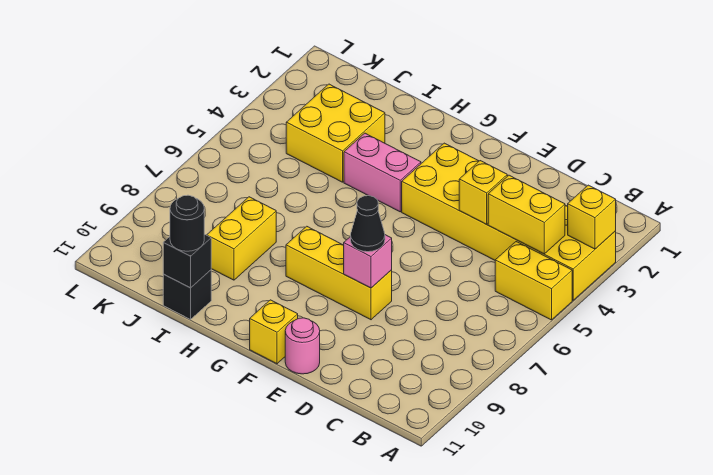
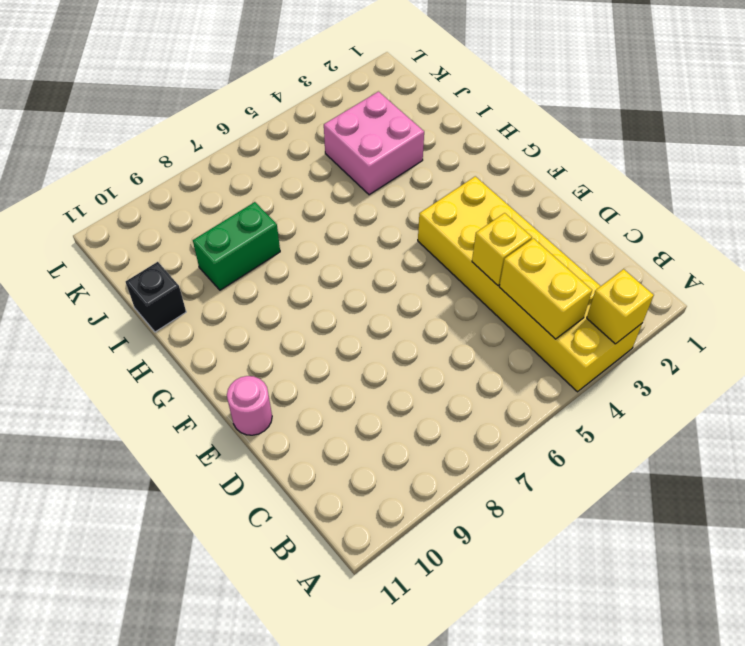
pink brick I3:J4 level 1 -> yellow brick I3:J4 level 1
green brick I8:I9 level 1 -> yellow brick I8:I9 level 1
none -> yellow brick A5:B5 level 1
none -> yellow brick E8:G8 level 1
none -> yellow brick F11 level 1

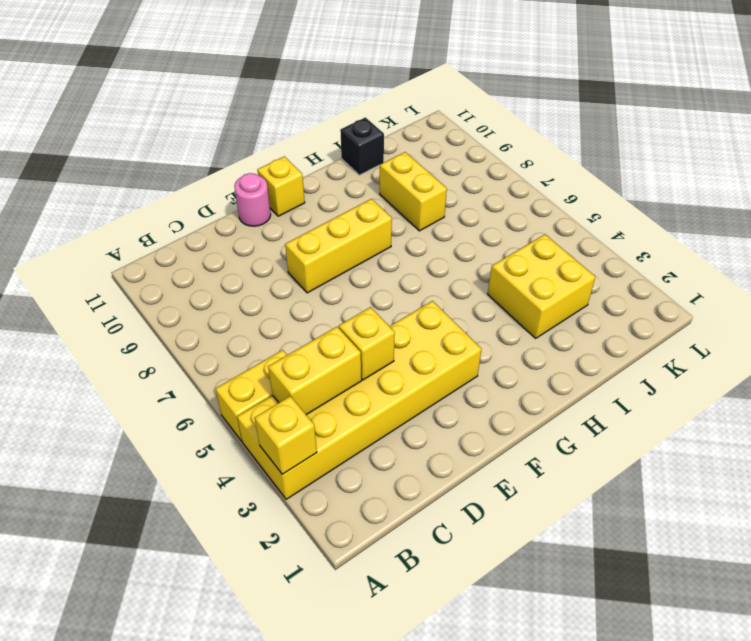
none -> pink brick G4:H4 level 1
none -> pink brick E8 level 2
none -> black brick I11 level 2

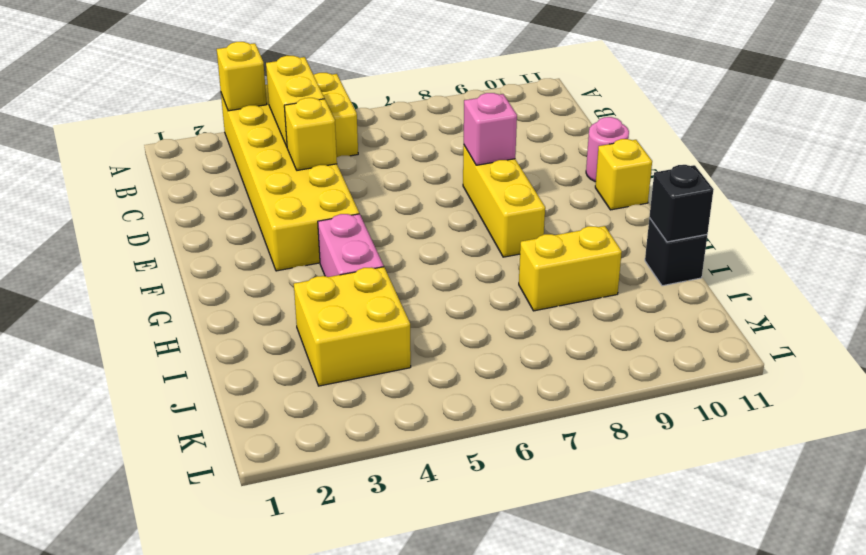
none -> black cone E8 level 3
none -> black round brick I11 level 3

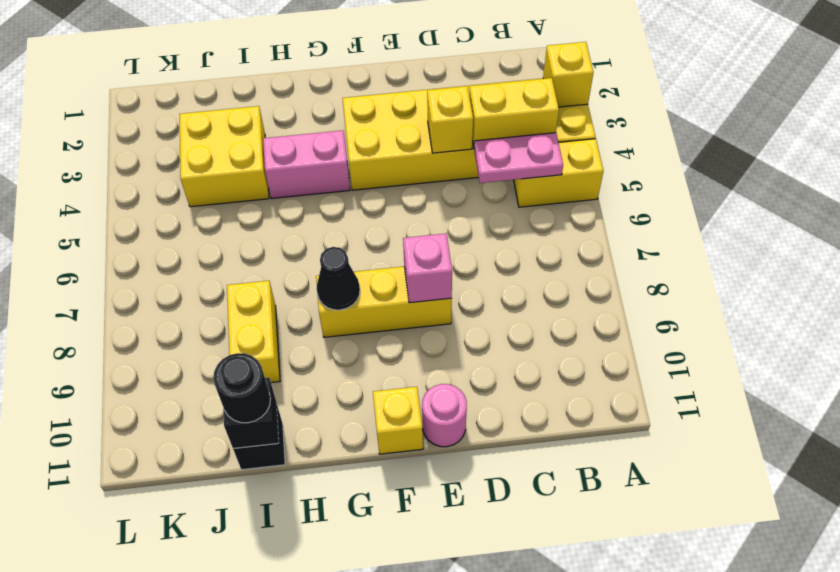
pink plate B5:C5 level 2 -> none
black cone G8 level 2 -> black cone E8 level 3

